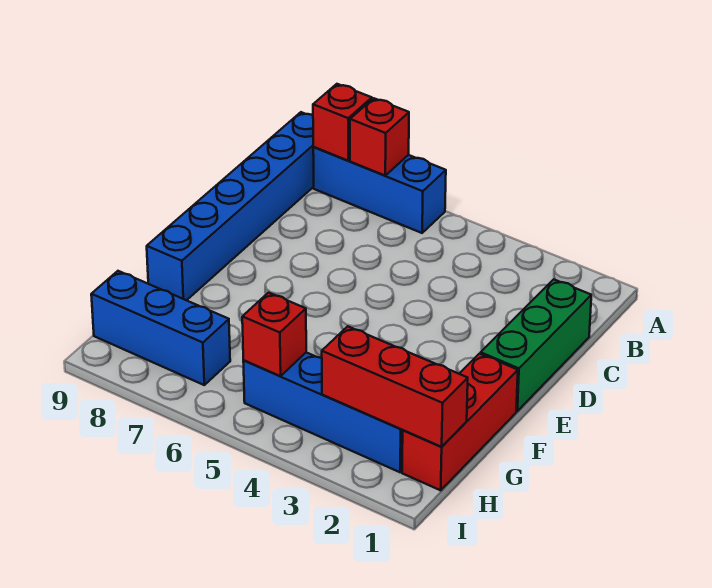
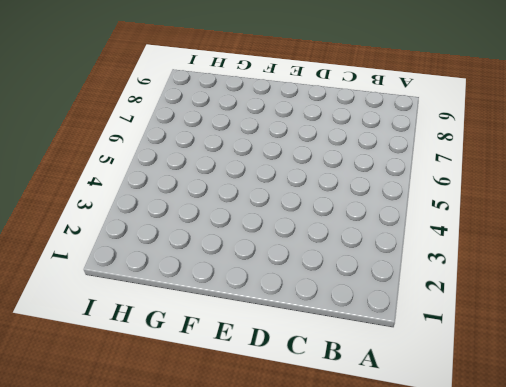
none -> blue brick A6:A8 level 1
none -> blue brick A9:F9 level 1

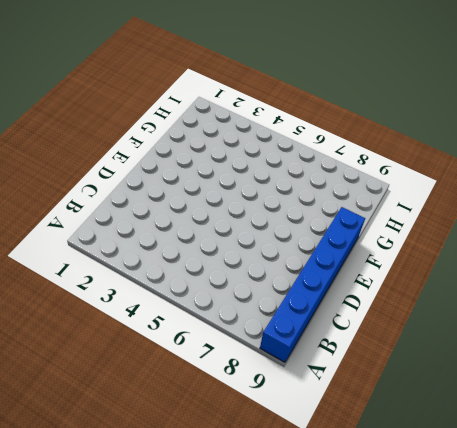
none -> blue brick A6:A8 level 1
none -> green brick C1:E1 level 1

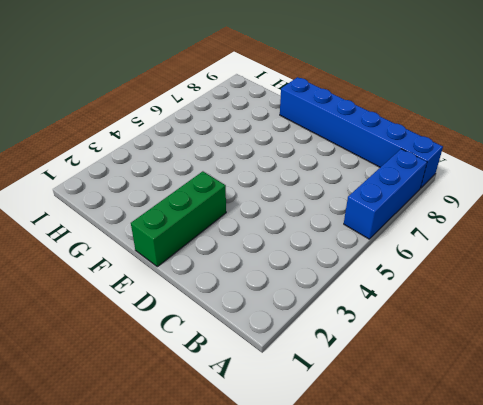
green brick E1:E3 level 1 -> green brick C1:E1 level 1
none -> red brick F1:H1 level 1
none -> blue brick H2:H5 level 1

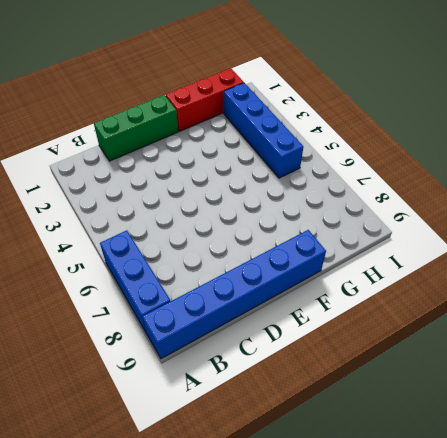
none -> blue brick H7:H9 level 1
none -> red brick A7 level 2

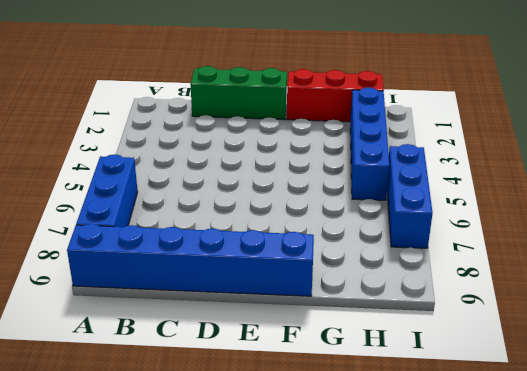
blue brick I5:I7 level 1 -> blue brick H7:H9 level 1
none -> red brick A7 level 2
none -> red brick A8 level 2

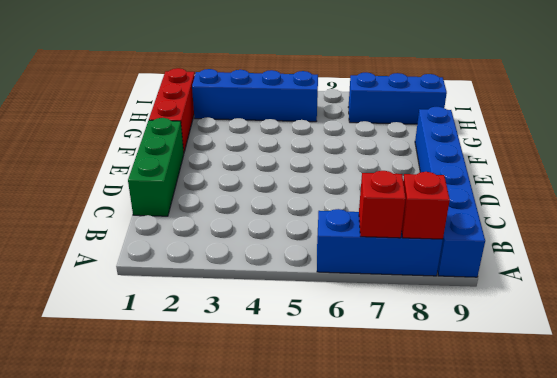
none -> red brick H1:H3 level 2
none -> red brick H5 level 2

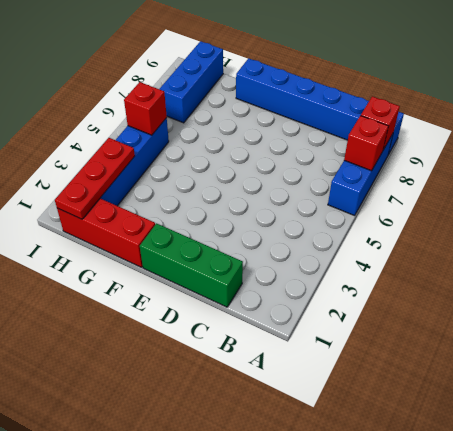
red plate H1:H3 level 2 -> red brick H1:H3 level 2

